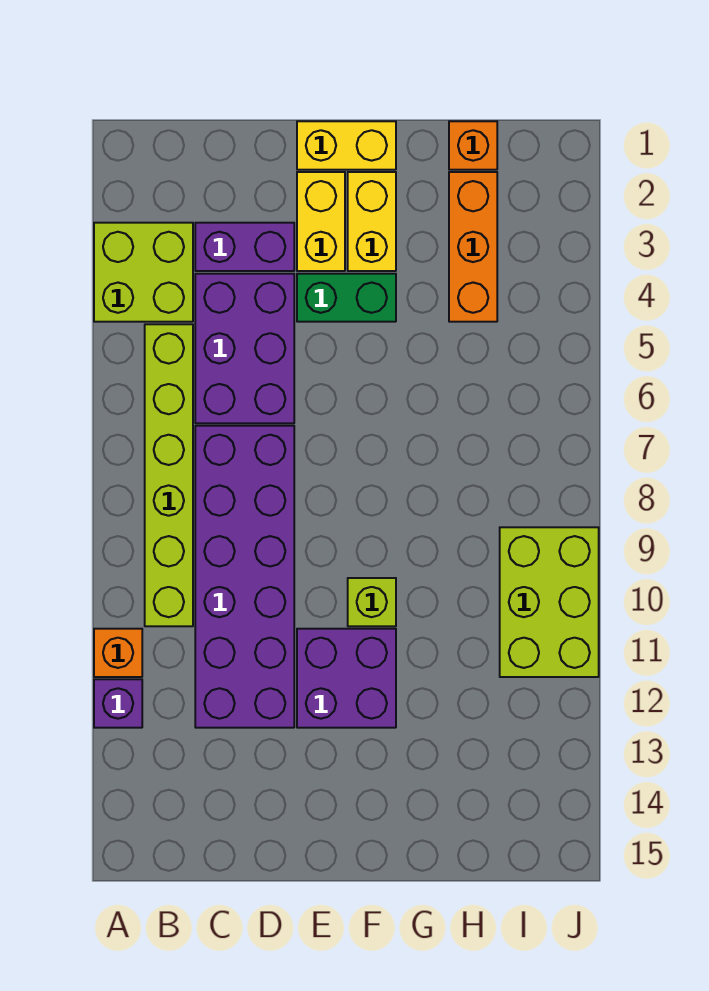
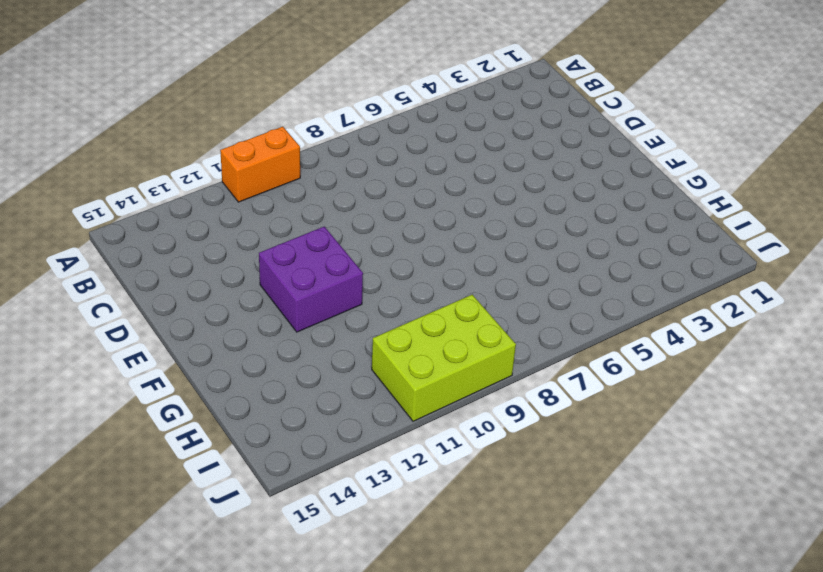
orange brick A10:A11 level 1 -> orange brick A11 level 1
none -> lime brick A3:B4 level 1
none -> purple brick A12 level 1
none -> lime brick B5:B10 level 1

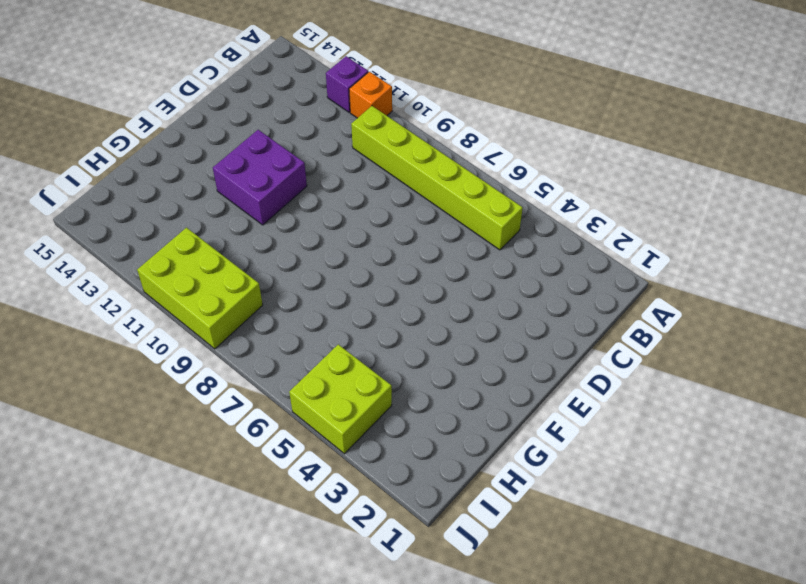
lime brick I4:J5 level 1 -> lime brick A3:B4 level 1
none -> purple brick C3:D3 level 1
none -> purple brick C4:D6 level 1
none -> purple brick C7:D12 level 1

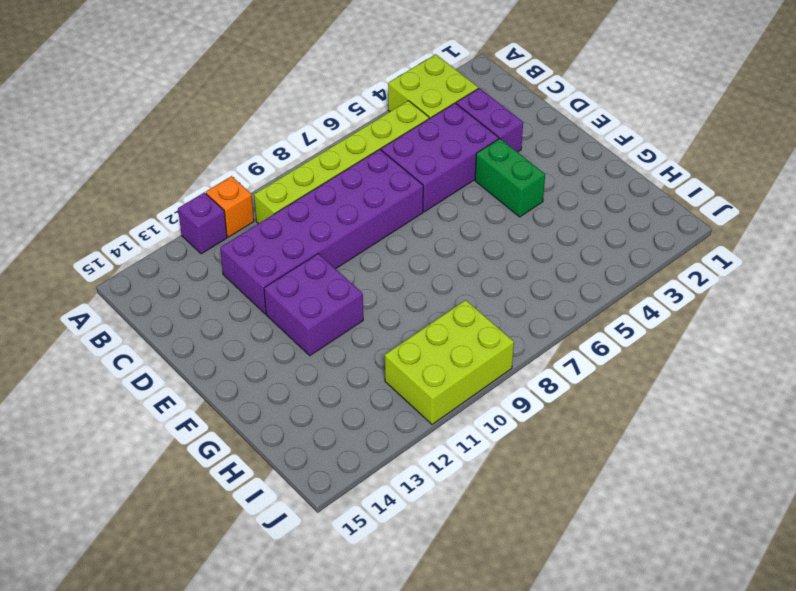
none -> yellow brick E1:F1 level 1
none -> yellow brick E2:E3 level 1
none -> yellow brick F2:F3 level 1

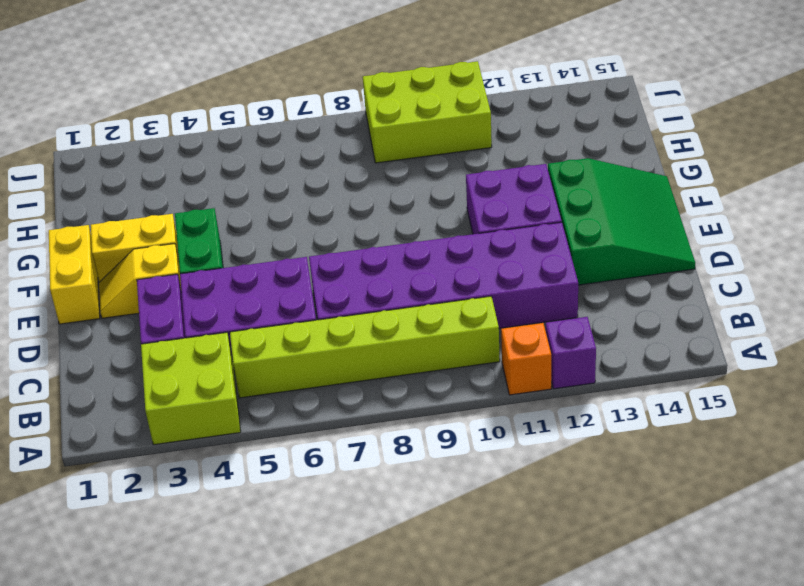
green slope D13:F15 level 1 top 13 -> none
yellow slope E2:E3 level 1 top 3 -> yellow brick E2:E3 level 1
none -> lime brick F10 level 1
none -> orange brick H1 level 1
none -> orange brick H2:H4 level 1

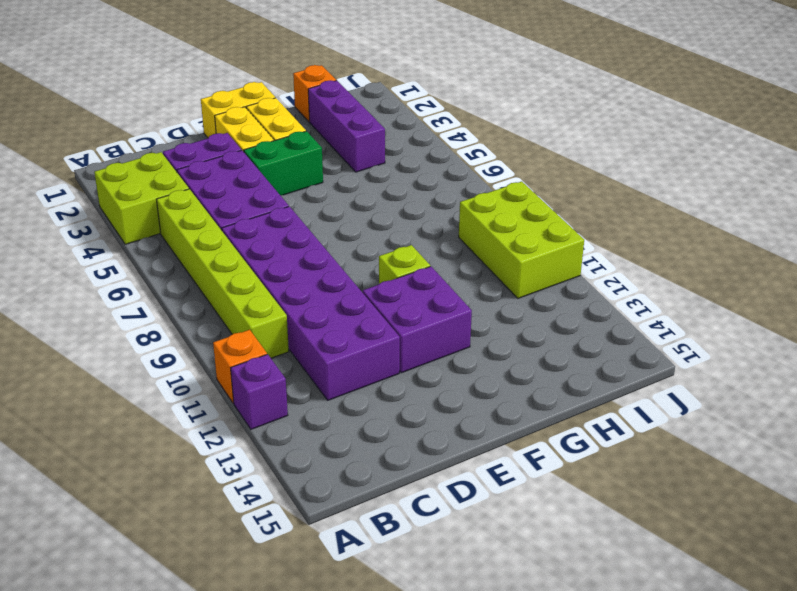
purple brick H2:H4 level 1 -> orange brick H2:H4 level 1

